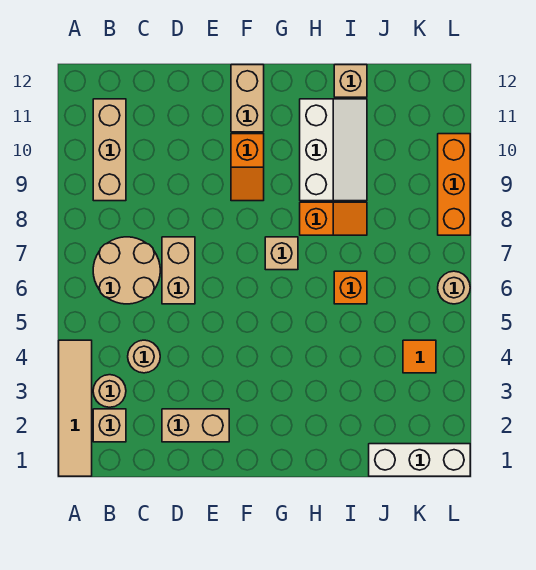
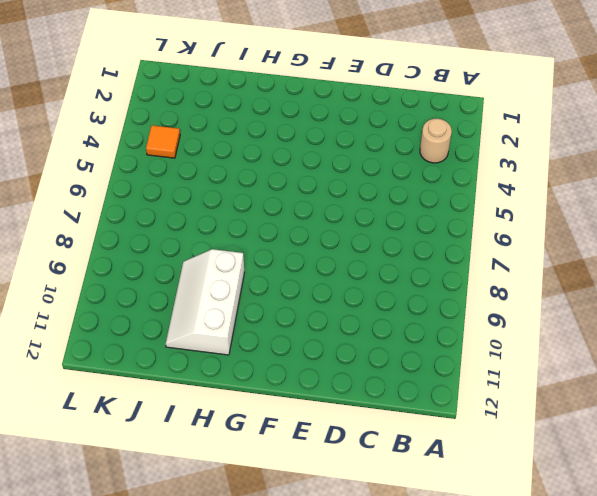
none -> tan tile A1:A4 level 1
none -> tan brick B2 level 1
none -> tan round brick B6:C7 level 1

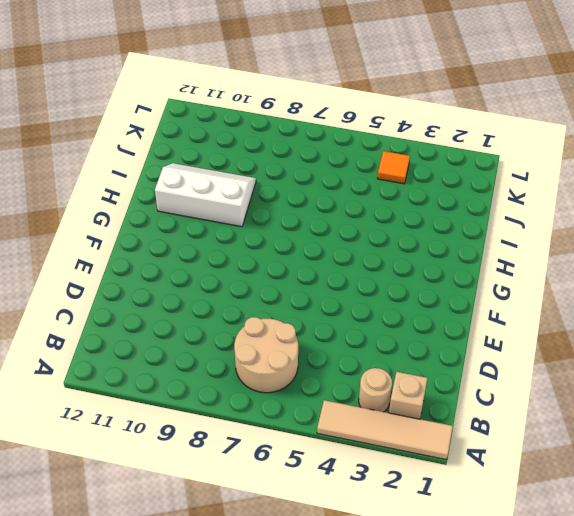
none -> tan brick B9:B11 level 1
none -> tan round brick C4 level 1
none -> tan brick D2:E2 level 1

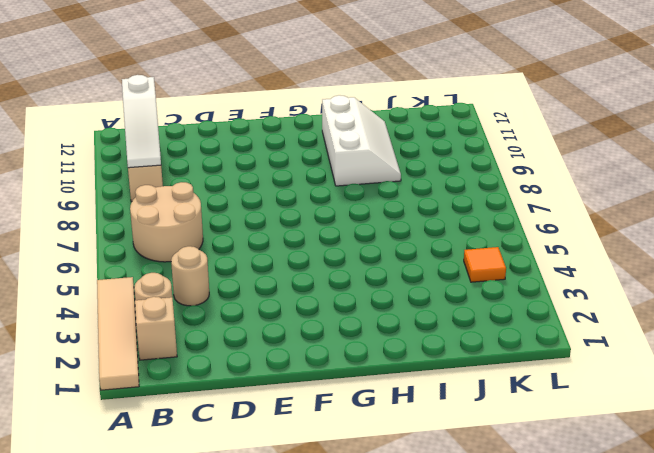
white slope B9:B11 level 2 top 11 -> none
none -> tan brick D2:E2 level 1
none -> tan brick D6:D7 level 1
none -> orange slope F9:F10 level 1 top 10

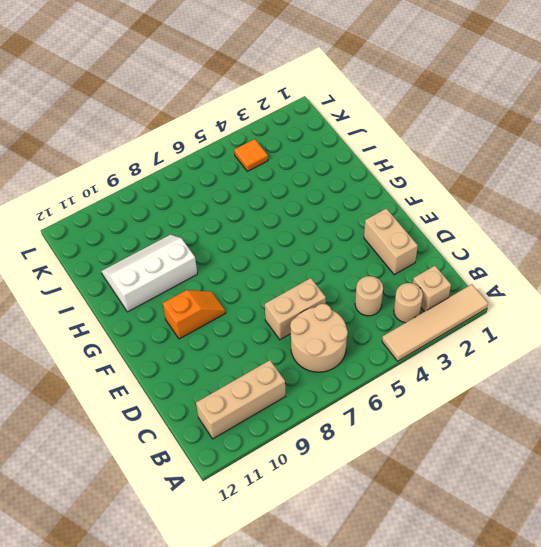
none -> tan brick F11:F12 level 1
none -> tan brick G7 level 1
none -> orange slope H8:I8 level 1 top H

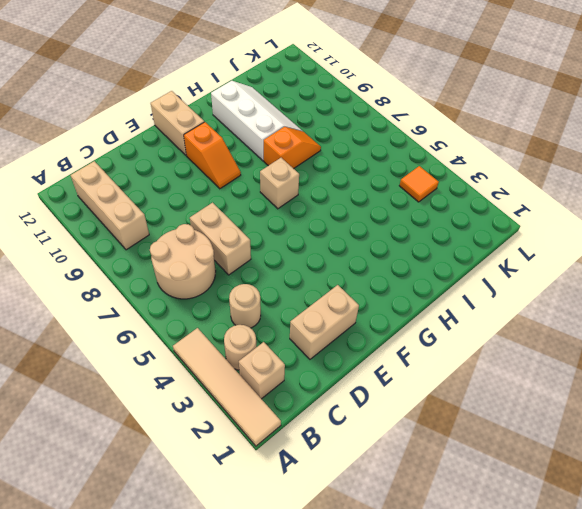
none -> orange brick I6 level 1
none -> tan brick I12 level 1
none -> white brick J1:L1 level 1

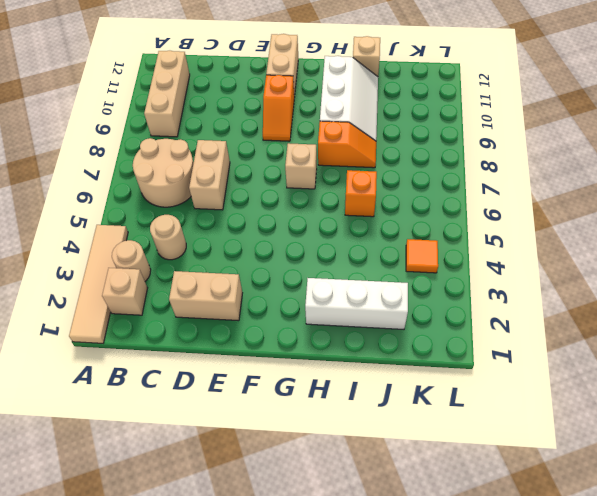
white brick H2:J2 level 1 -> white brick J1:L1 level 1
none -> tan round brick L6 level 1
none -> orange brick L8:L10 level 1

